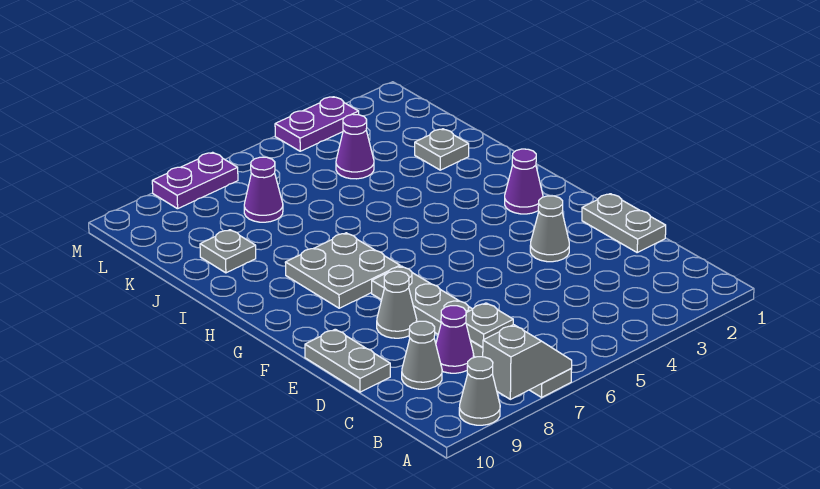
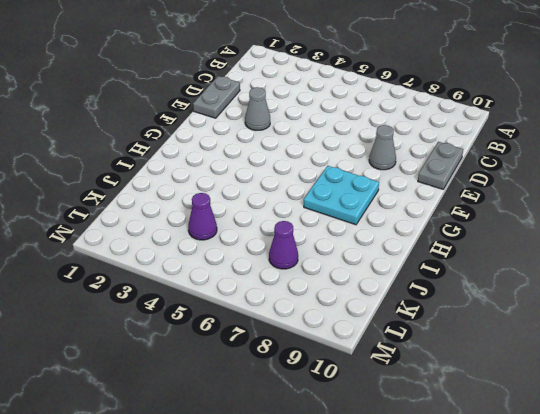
cyan plate G7:H8 level 1 -> grey plate G7:H8 level 1
none -> grey plate A7:F7 level 1
none -> grey cone A9 level 1
none -> purple cone C8 level 1

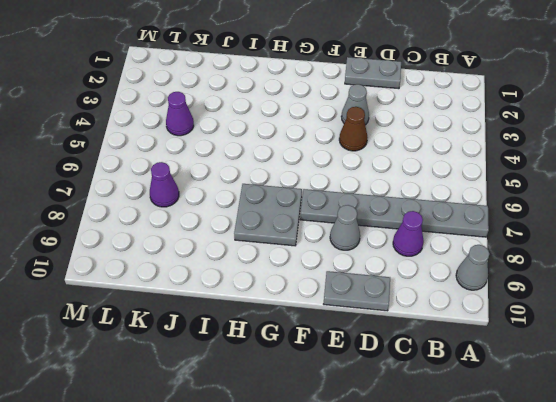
brown cone E4 level 1 -> none
none -> grey cone C9 level 1
none -> purple cone G2 level 1
none -> grey plate J2 level 1

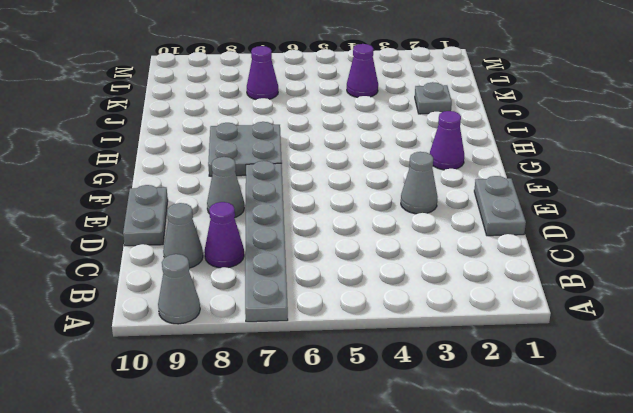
none -> grey plate J9 level 1
none -> purple plate M3:M4 level 1
none -> purple plate M7:M8 level 1

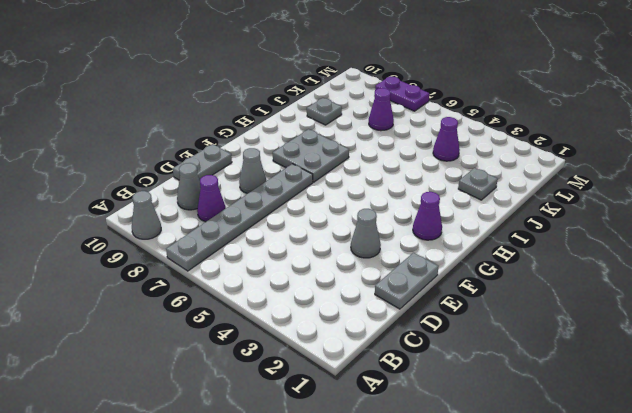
none -> purple plate M3:M4 level 1
none -> grey slope A7:A8 level 2 top 8
none -> grey plate C7 level 2

